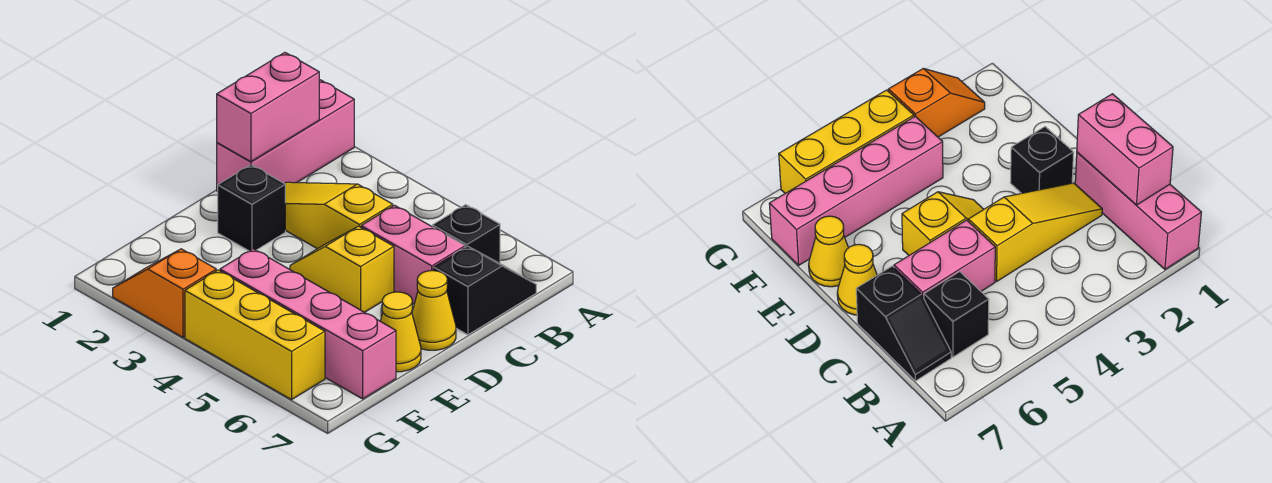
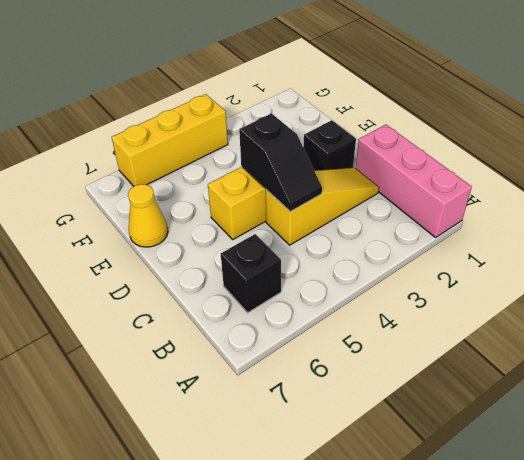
black slope C4:D4 level 2 top D -> black slope B7:C7 level 1 top C
none -> pink brick C5:C6 level 1
none -> yellow cone D7 level 1
none -> pink brick F4:F7 level 1

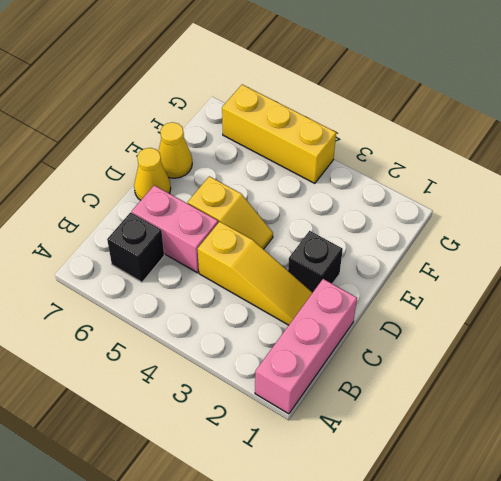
none -> black slope B7:C7 level 1 top C
none -> pink brick F4:F7 level 1
none -> orange slope G2:G3 level 1 top 3

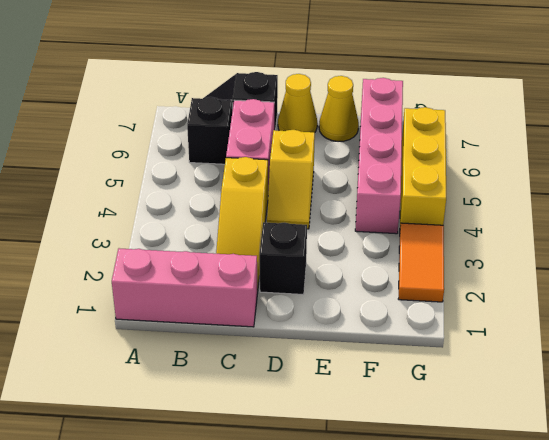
orange tile G2:G3 level 1 -> orange slope G2:G3 level 1 top 3
none -> pink brick B1:C1 level 2

